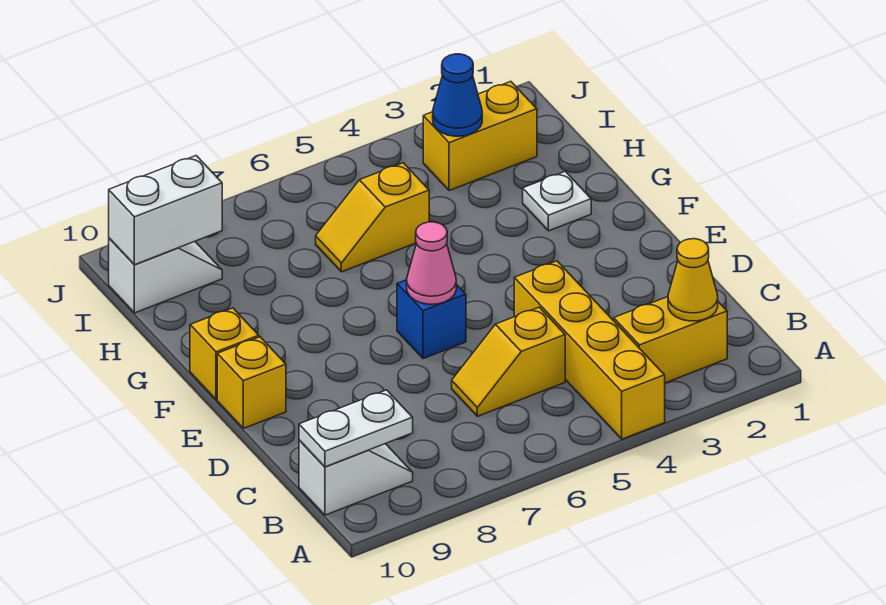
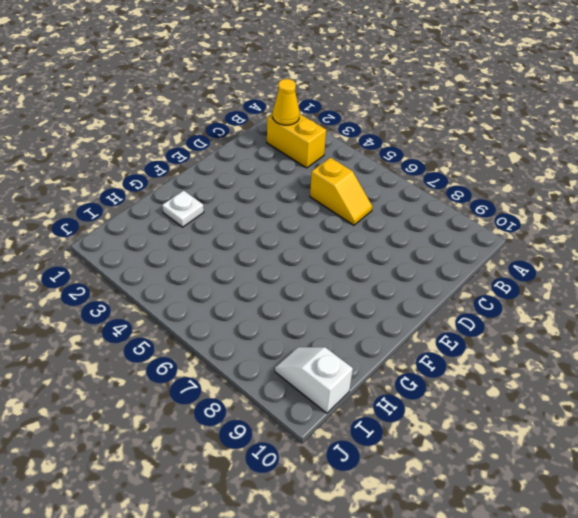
none -> yellow brick A4:D4 level 1
none -> white slope B9:B10 level 1 top 10
none -> blue brick E6 level 1

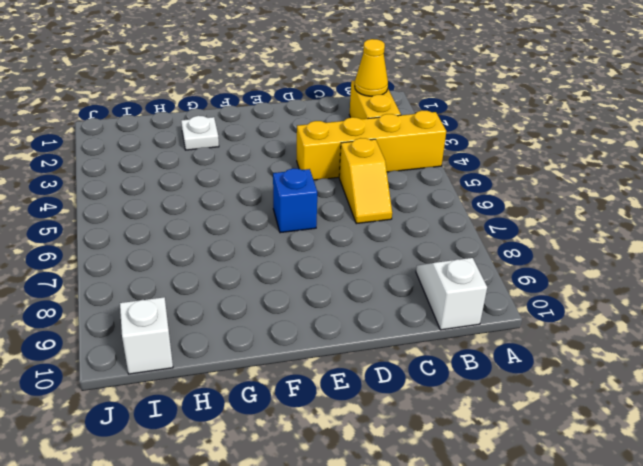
none -> yellow brick E10 level 1
none -> yellow brick F10 level 1
none -> yellow slope H5:H6 level 1 top 5

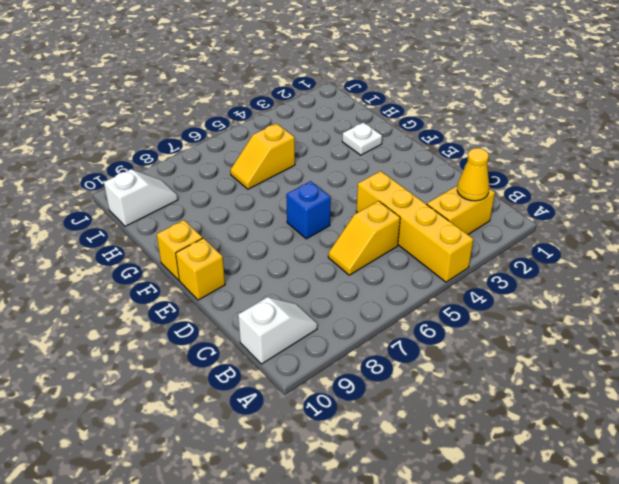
none -> yellow brick I2:I3 level 1
none -> white plate B9:B10 level 2
none -> pink cone E6 level 2

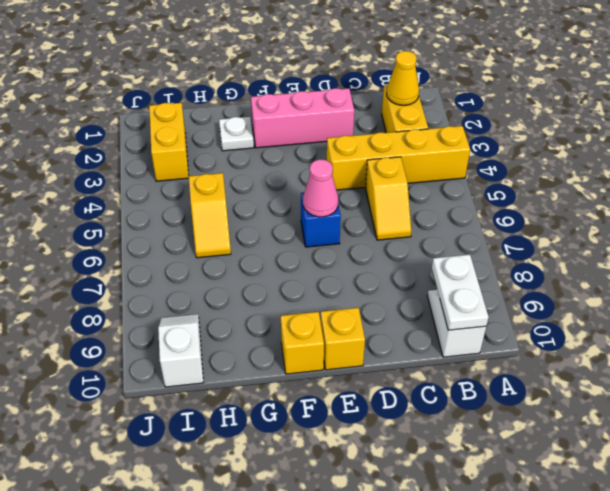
pink brick D2:F2 level 1 -> none
none -> blue cone I3 level 2
none -> white brick I9:I10 level 2

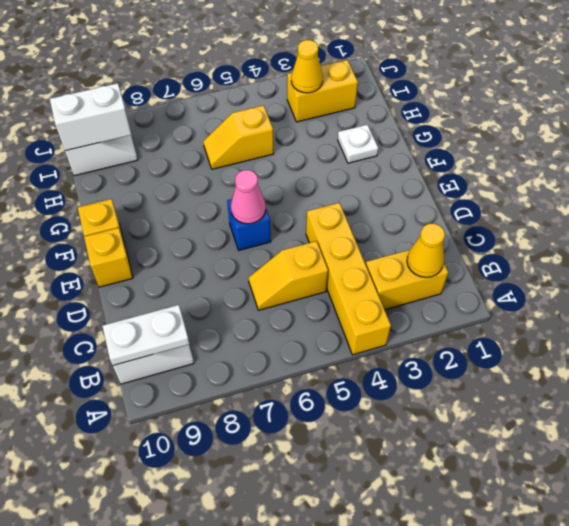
yellow cone I3 level 2 -> blue cone I3 level 2

